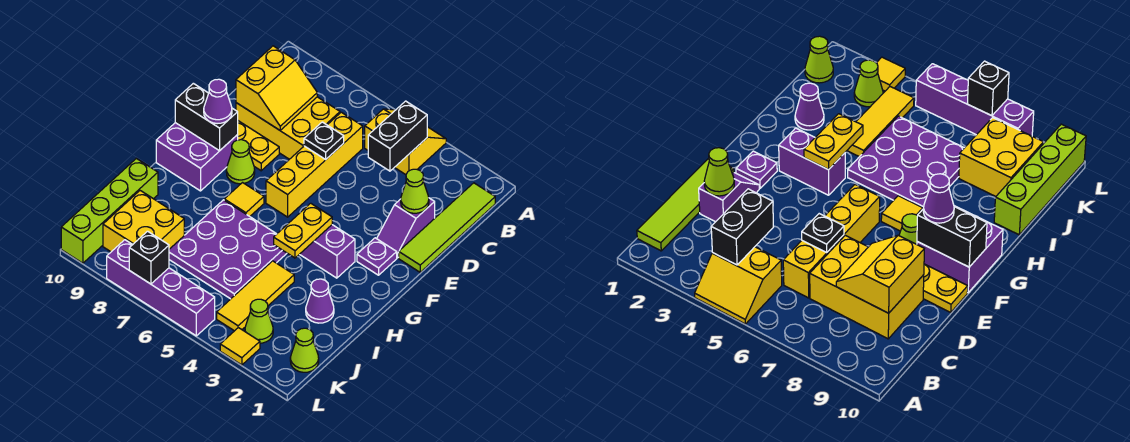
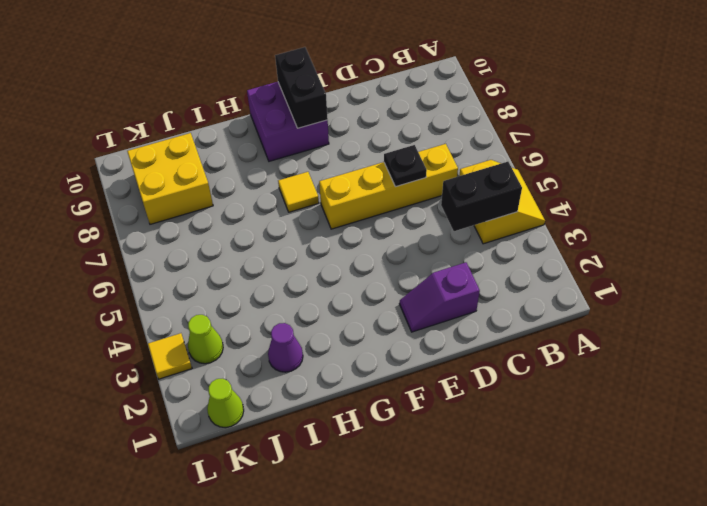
none -> lime tile B1:E1 level 1
none -> yellow brick C7:D9 level 1
none -> yellow plate E8:E10 level 1

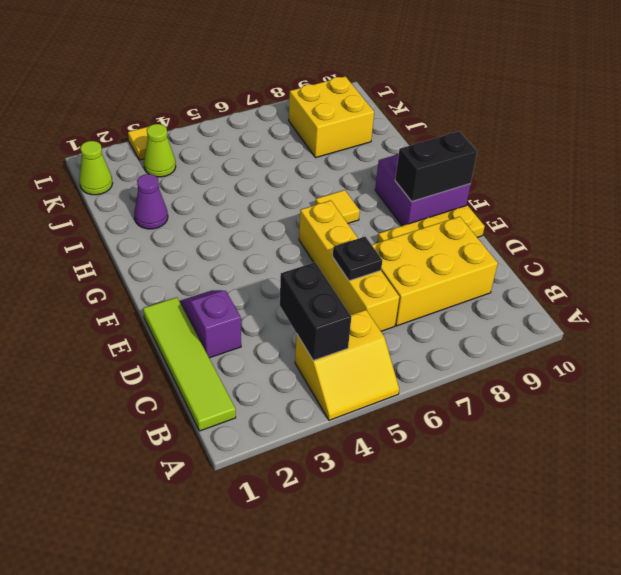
none -> purple plate F2 level 1
none -> lime cone F8 level 1
none -> purple brick G3:G4 level 1

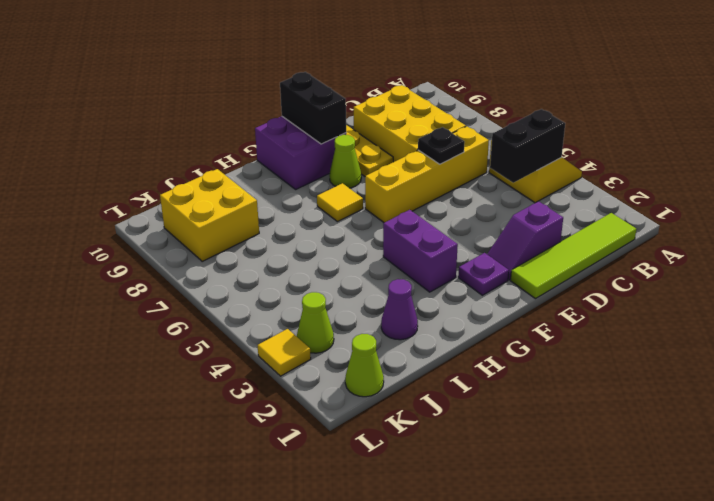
none -> purple plate H5:J7 level 1
none -> yellow tile I4:K4 level 1
none -> lime brick I10:L10 level 1

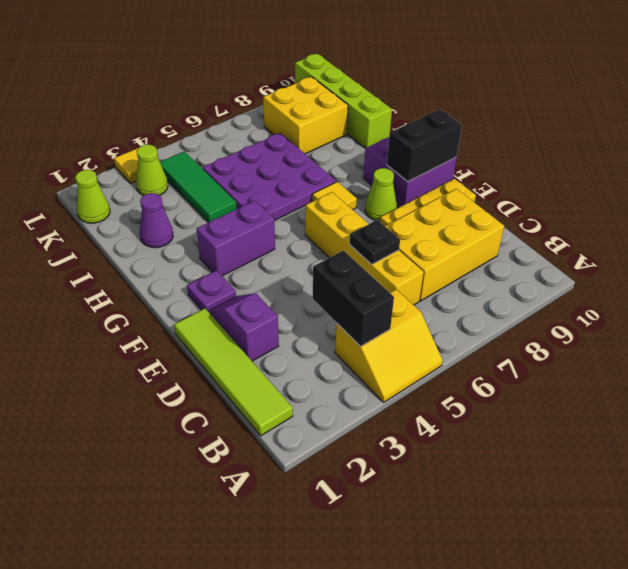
green tile I4:K4 level 1 -> yellow tile I4:K4 level 1
none -> purple brick L5:L8 level 1
none -> yellow slope C8:D9 level 2 top 9
none -> lime cone D2 level 2

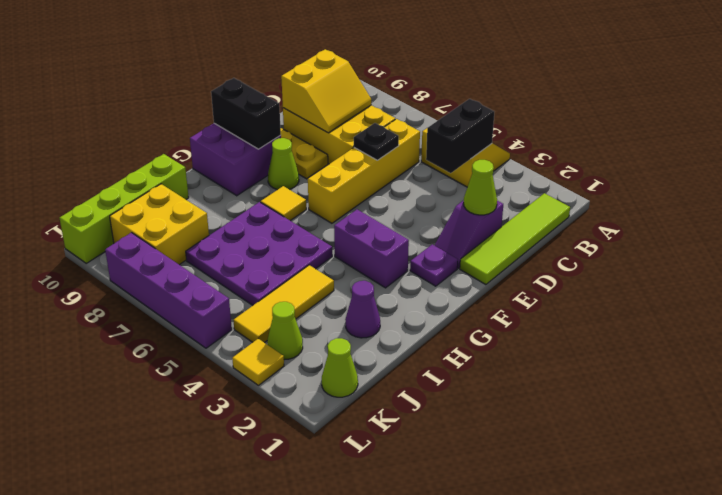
none -> yellow plate G4:H4 level 2
none -> black brick L7 level 2
none -> purple cone F9 level 3

